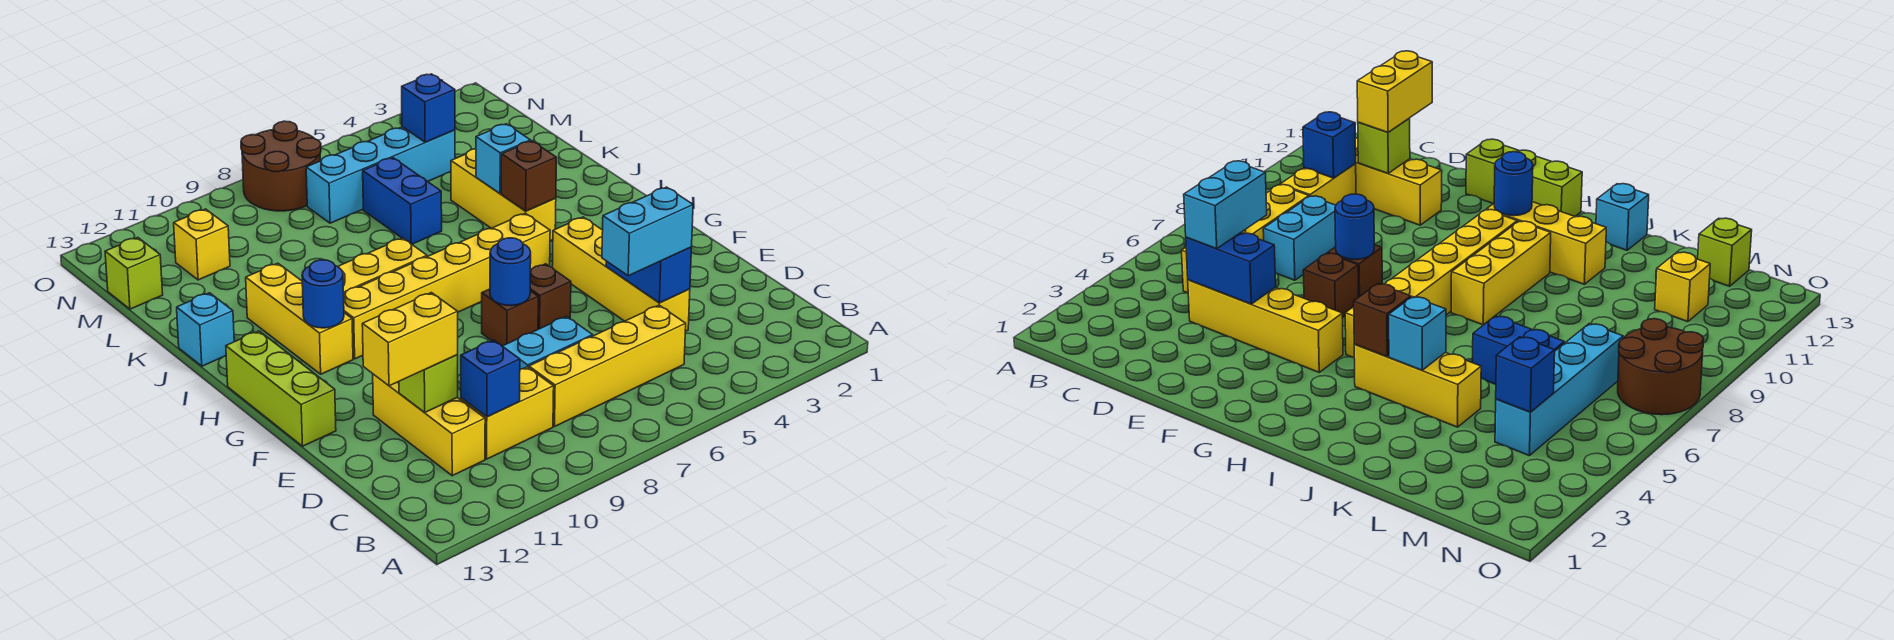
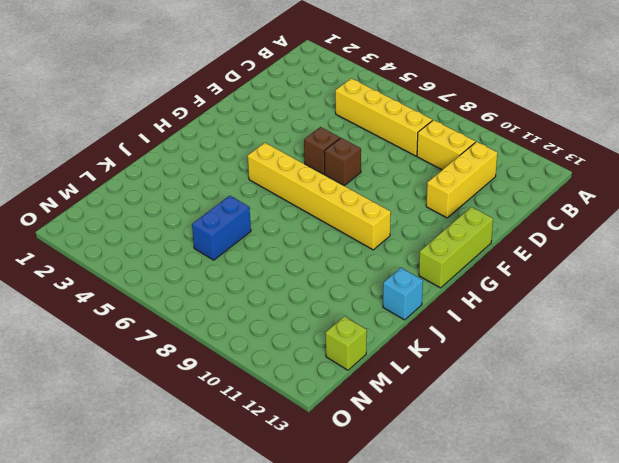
none -> yellow brick D4:G4 level 1
none -> cyan brick D7:D8 level 1
none -> yellow brick H11:J11 level 1

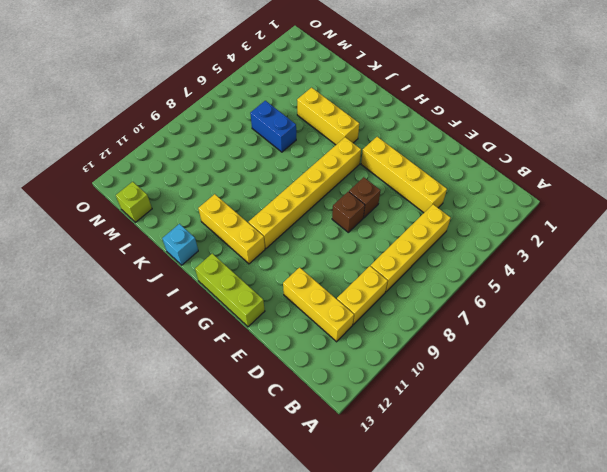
none -> cyan brick D7:D8 level 1
none -> yellow brick I8:I10 level 1
none -> cyan brick M4:M7 level 1

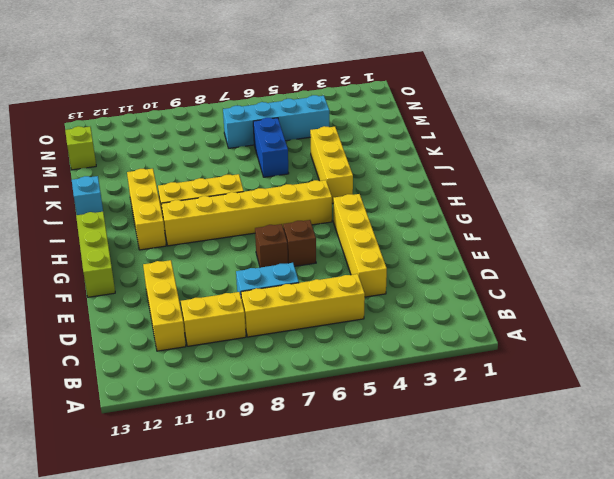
none -> yellow brick M11 level 1
none -> brown round brick N7:O8 level 1
none -> blue brick C10 level 2

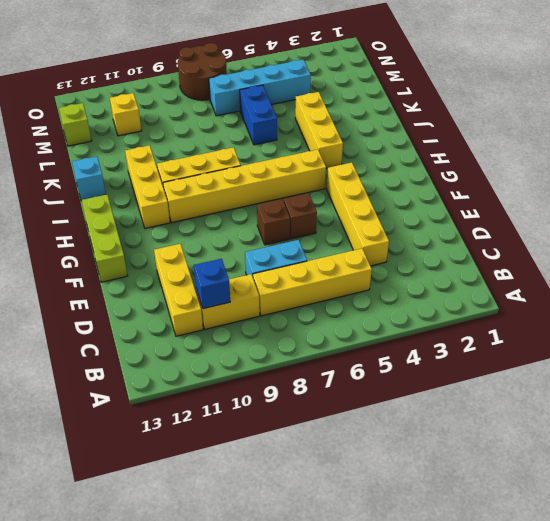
none -> blue brick D4:E4 level 2
none -> lime brick D11 level 2
none -> blue round brick F7 level 2

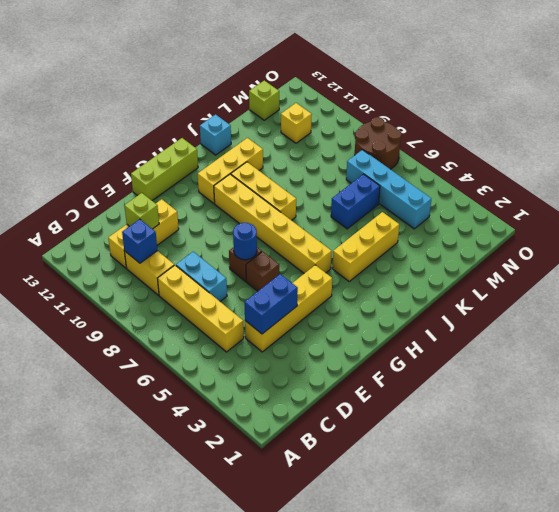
none -> blue round brick H11 level 2
none -> brown brick I4 level 2
none -> cyan brick J4 level 2

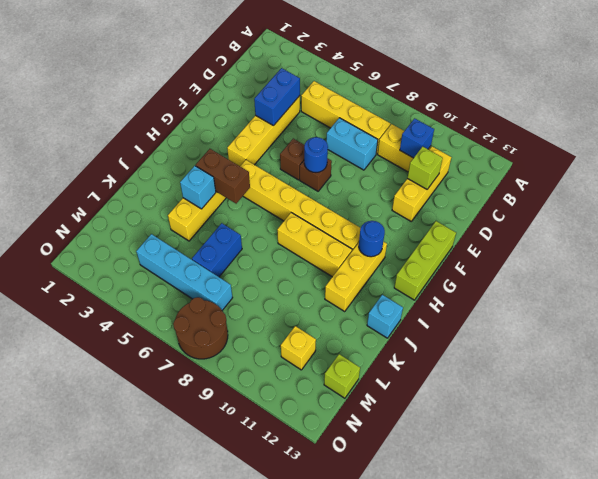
brown brick I4:I5 level 2 -> brown brick I4 level 2
none -> blue brick M4 level 2
none -> cyan brick D4:D5 level 3
none -> yellow brick D11:D12 level 3

